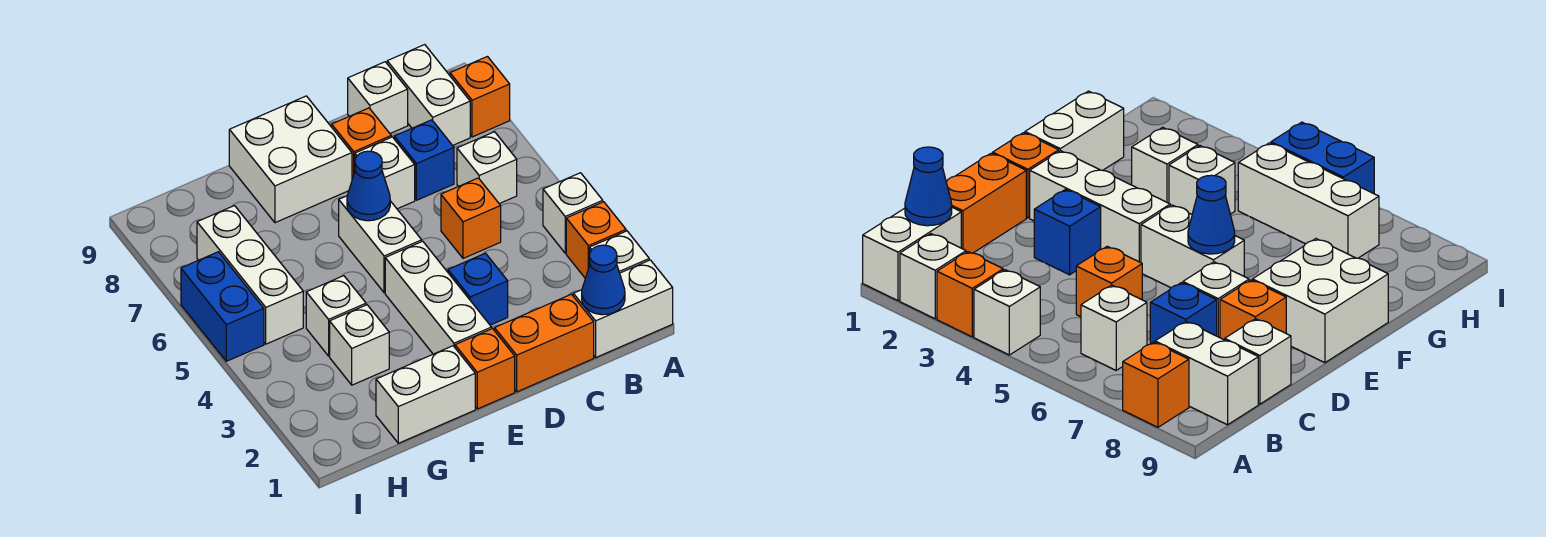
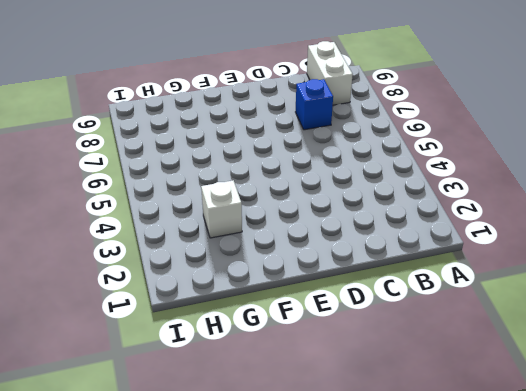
none -> white brick A1:B1 level 1
none -> white brick A2 level 1
none -> orange brick A3 level 1

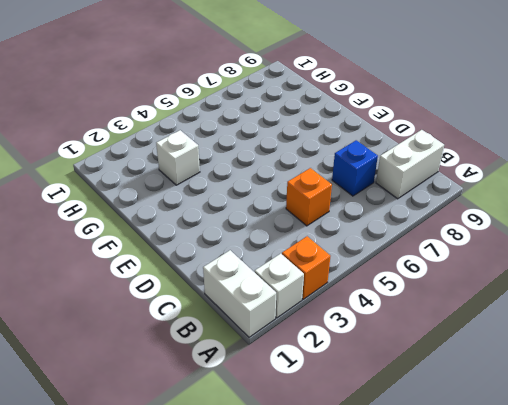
none -> white brick A4 level 1
none -> orange brick A8 level 1
none -> white brick B6 level 1

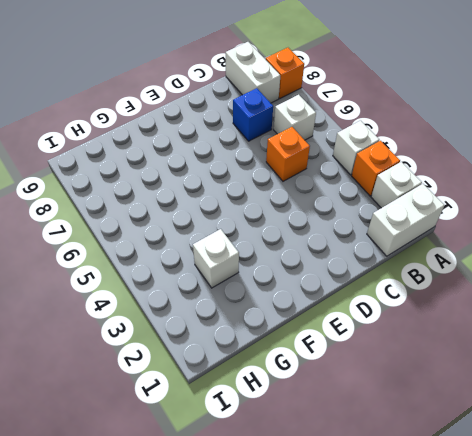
none -> orange brick C1:D1 level 1
none -> white brick C9 level 1
none -> blue brick D3 level 1

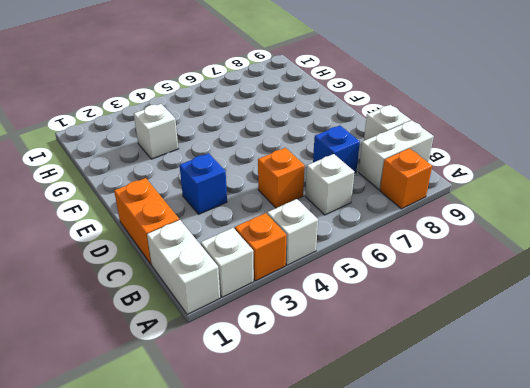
none -> white brick D7 level 1
none -> orange brick D8 level 1
none -> orange brick E1 level 1

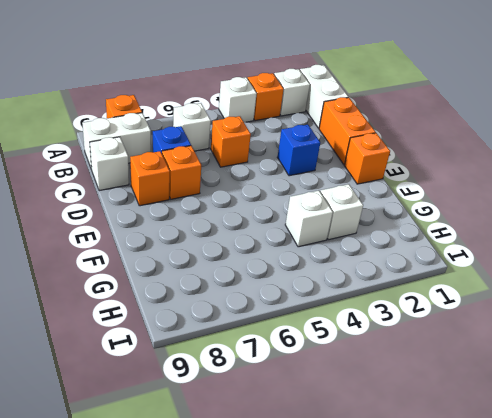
orange brick D7 level 1 -> white brick D7 level 1
none -> white brick E2:E4 level 1
none -> white brick E5:E6 level 1
none -> white brick E8:F9 level 1

